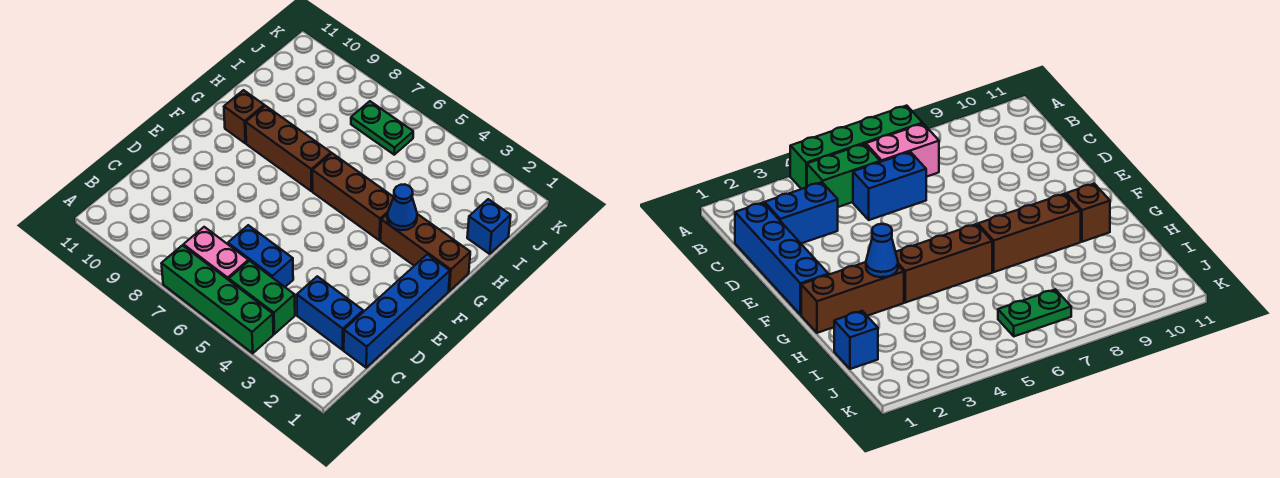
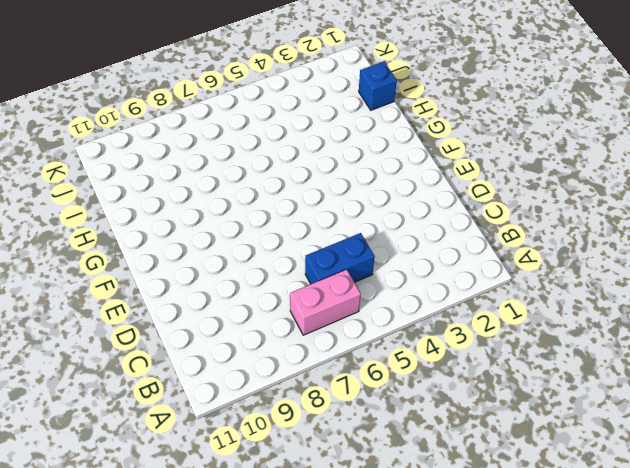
none -> green brick A4:A7 level 1
none -> green brick B4:B5 level 1
none -> blue brick C1:F1 level 1

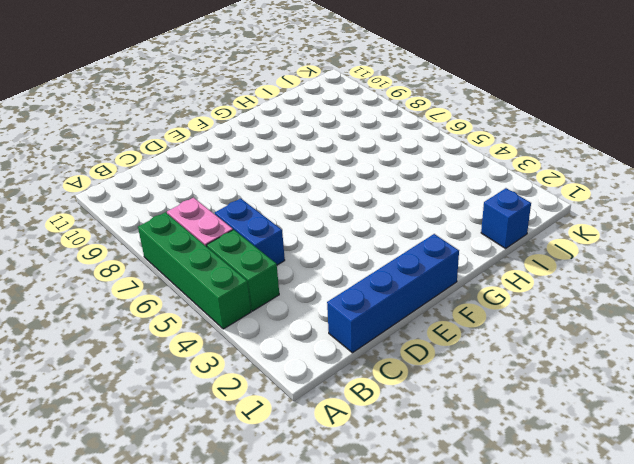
none -> blue brick C2:C3 level 1
none -> brown brick G1:G3 level 1
none -> brown brick G4:G6 level 1

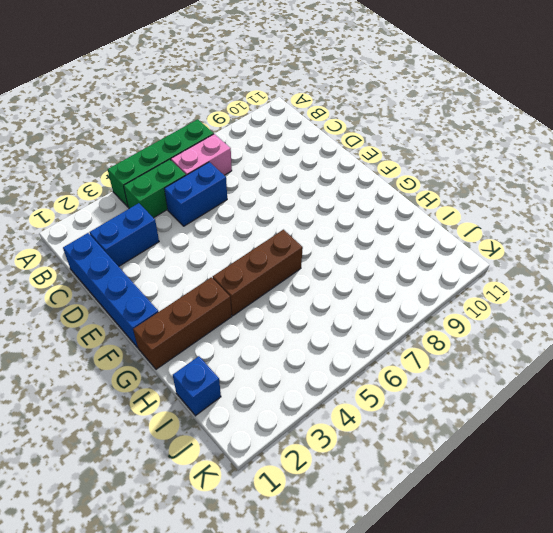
none -> brown brick G7:G9 level 1
none -> brown brick G10 level 1
none -> green plate J6:J7 level 1

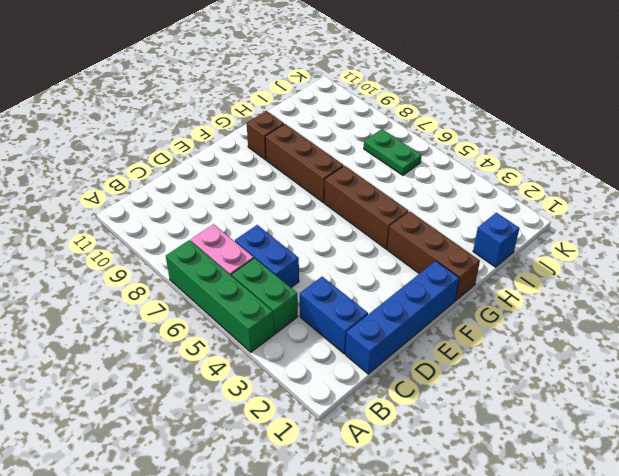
none -> blue cone G3 level 2

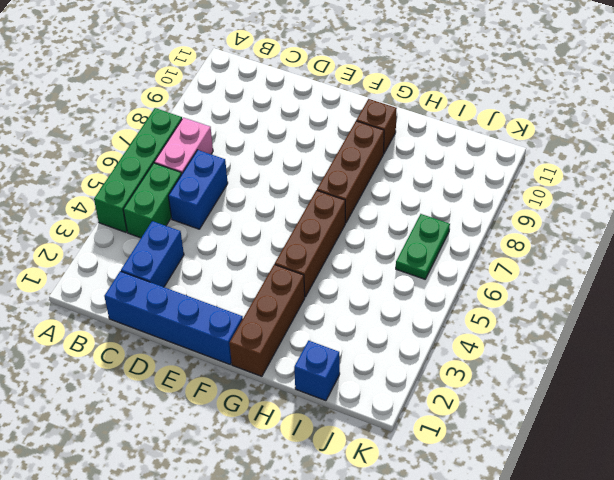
none -> blue cone G3 level 2

